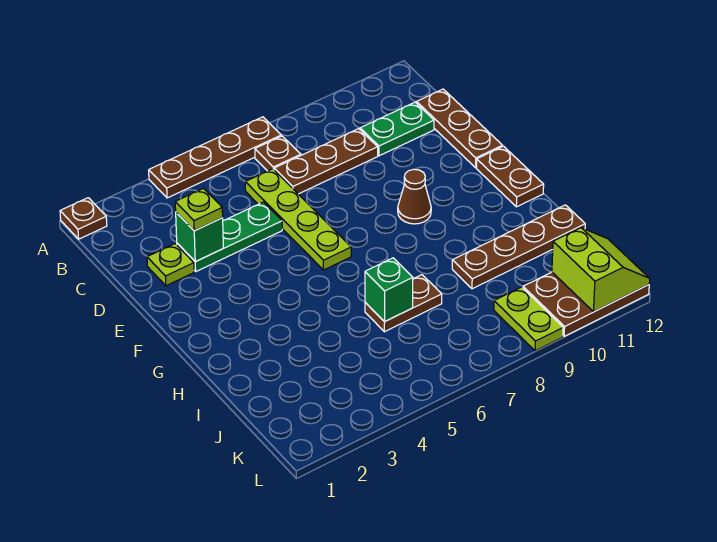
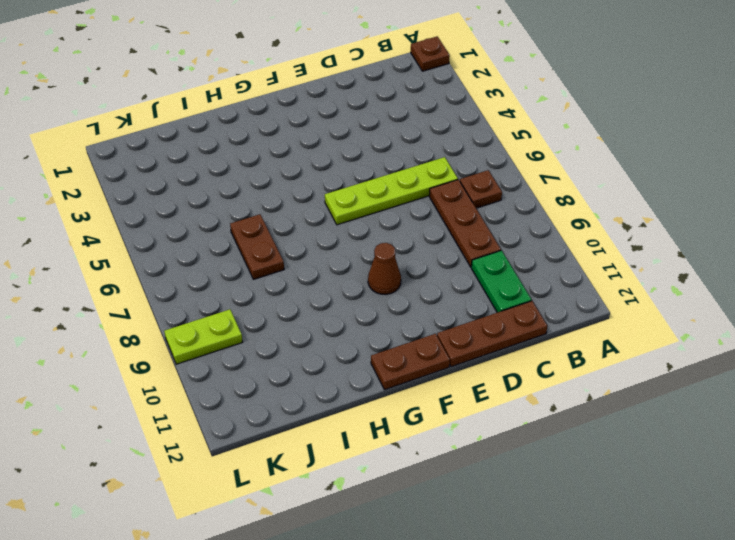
none -> brown plate A4:A7 level 1
none -> lime plate D2 level 1
none -> green plate D3:D5 level 1

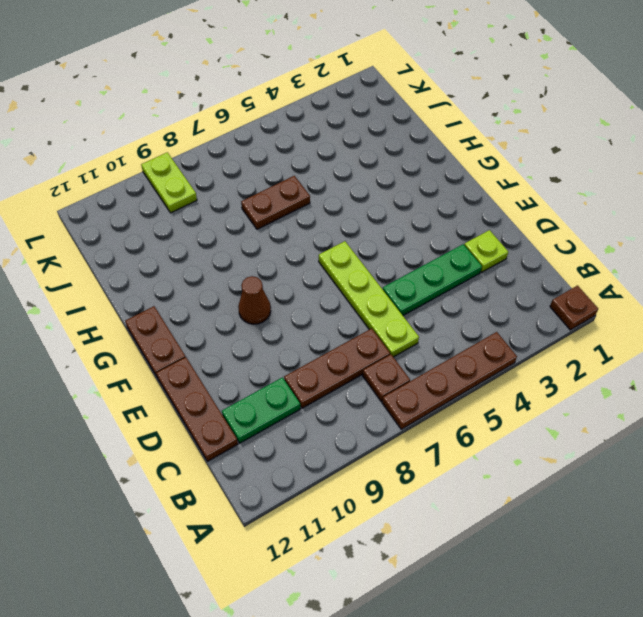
none -> brown plate I9:I12 level 1
none -> brown plate K10:L12 level 1
none -> green brick D3 level 2

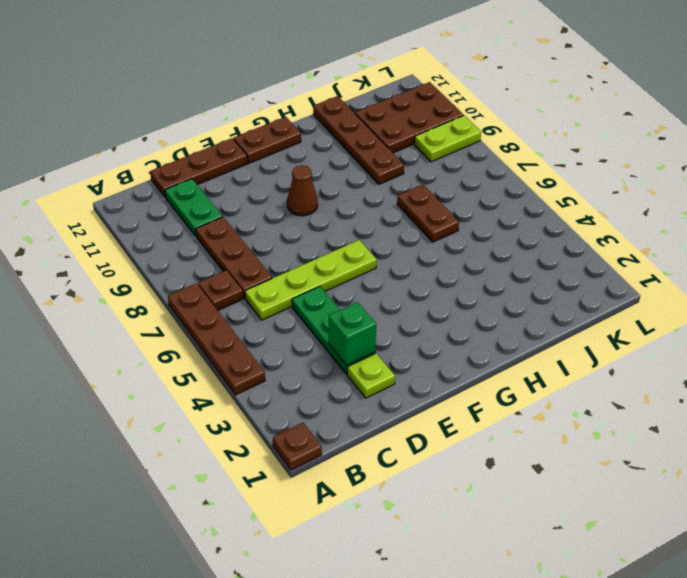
brown plate J10:L11 level 1 -> brown plate K10:L12 level 1
none -> green brick I6 level 2
none -> lime slope K11:L12 level 2 top 11
none -> lime plate D3 level 3

